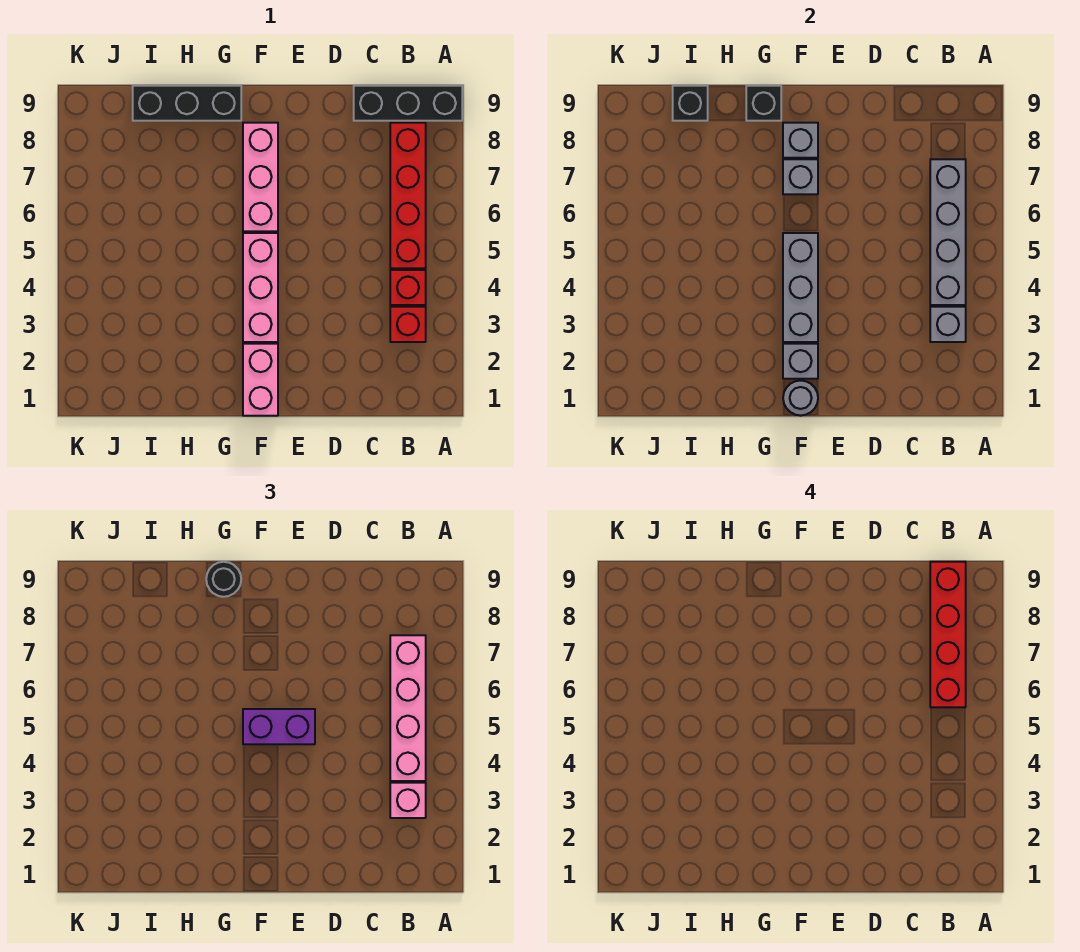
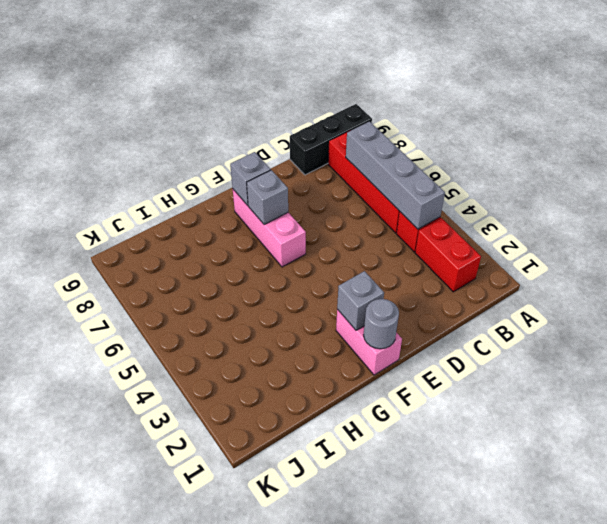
red brick B2:B3 level 1 -> red brick B3 level 1
none -> pink brick F3:F5 level 1
none -> black brick G9:I9 level 1
none -> grey brick B3 level 2

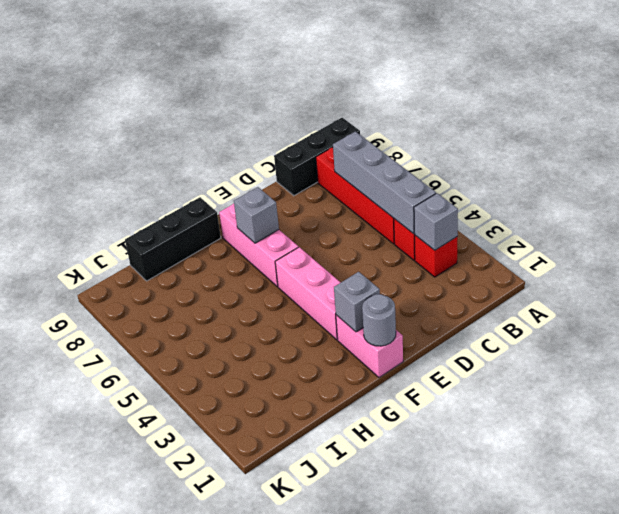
none -> grey brick F3:F5 level 2
none -> grey brick F8 level 2
none -> black brick G9 level 2

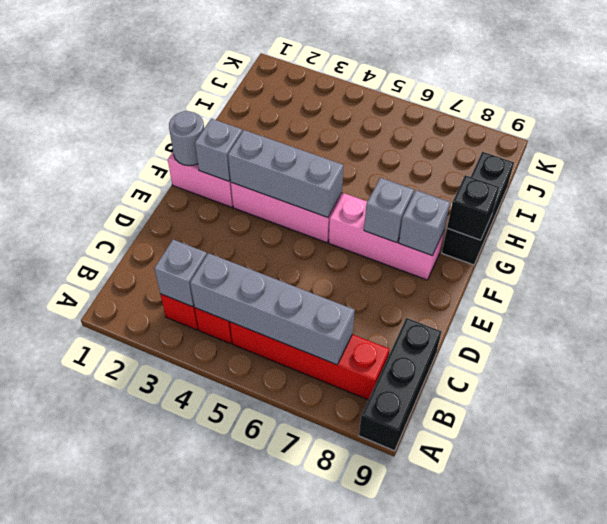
none -> black brick I9 level 2
none -> pink brick B3 level 3
none -> pink brick B4:B7 level 3

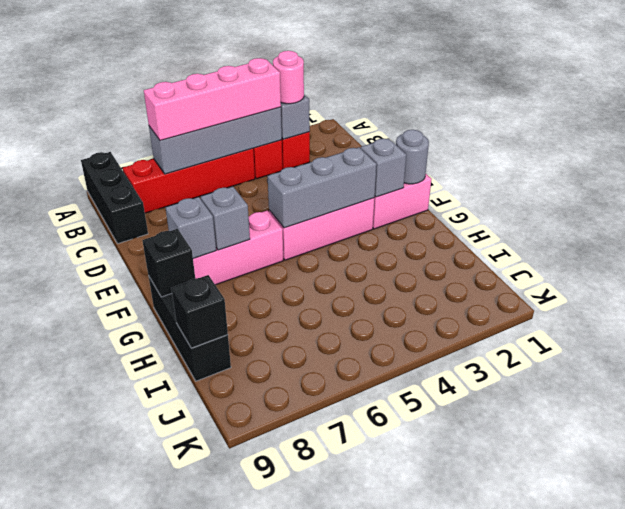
pink round brick B3 level 3 -> pink brick B3 level 3
none -> purple brick E5:F5 level 3
none -> black round brick G9 level 3
none -> red brick B6:B9 level 4

